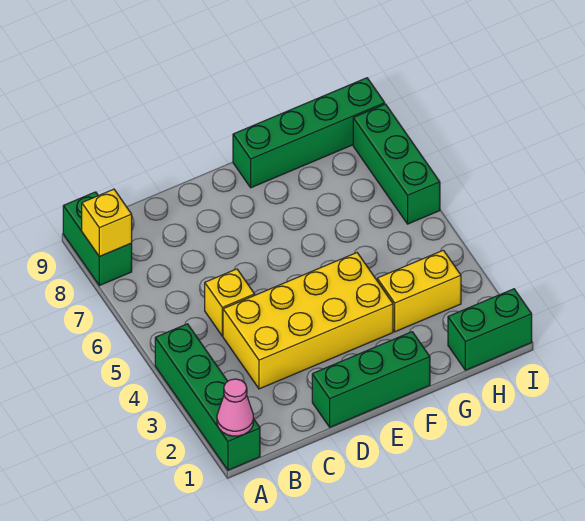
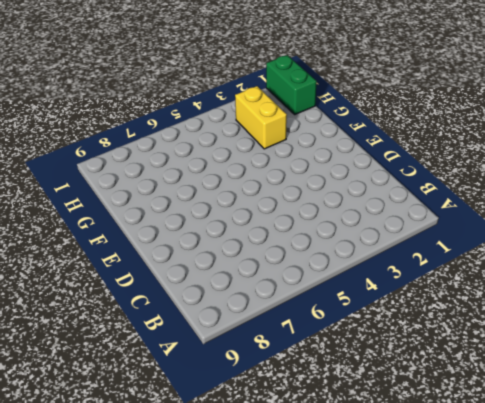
none -> green brick A1:A4 level 1
none -> green brick A8:A9 level 1

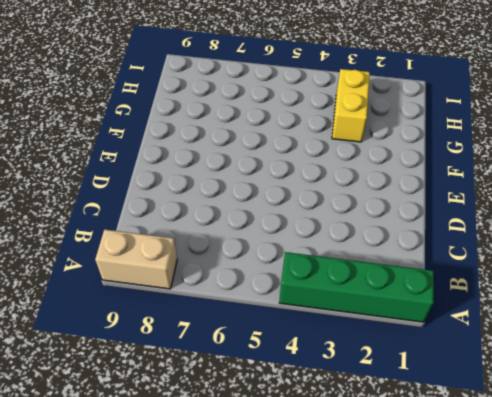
tan brick A8:A9 level 1 -> green brick A8:A9 level 1
none -> yellow brick C3:F4 level 1
none -> yellow brick C5 level 1

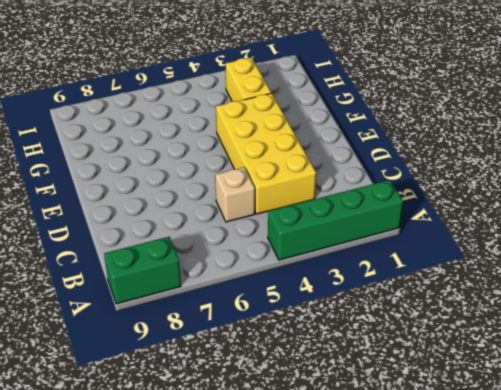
tan brick C5 level 1 -> yellow brick C5 level 1
none -> green brick D1:F1 level 1
none -> green brick F9:I9 level 1

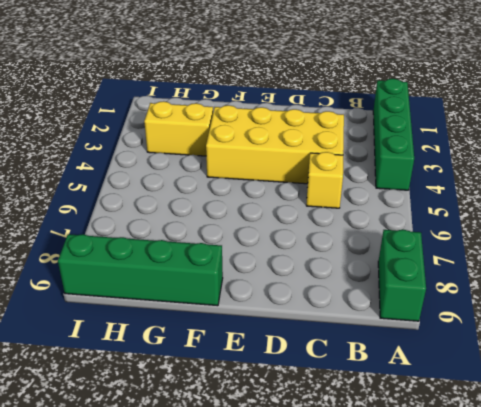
none -> green brick D1:F1 level 1
none -> green brick H1:I1 level 1

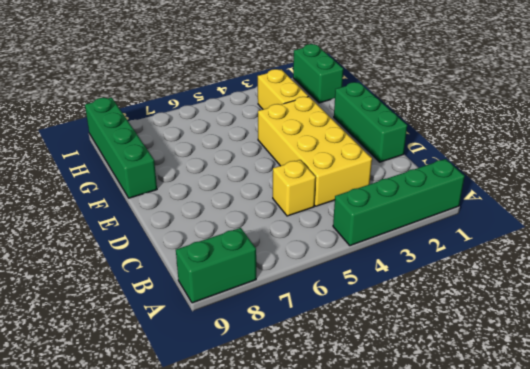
none -> green brick I6:I8 level 1
none -> pink cone A1 level 2

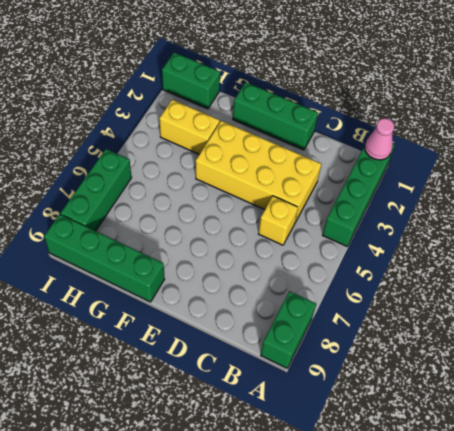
none -> yellow brick A8 level 2

